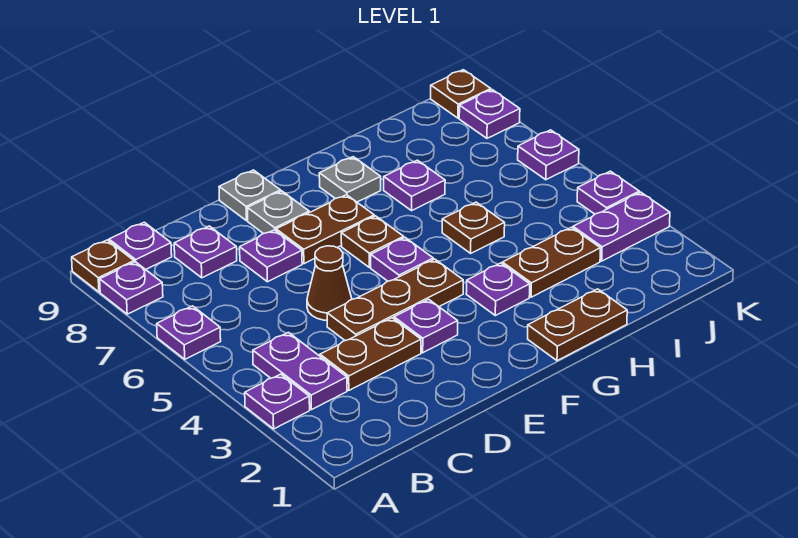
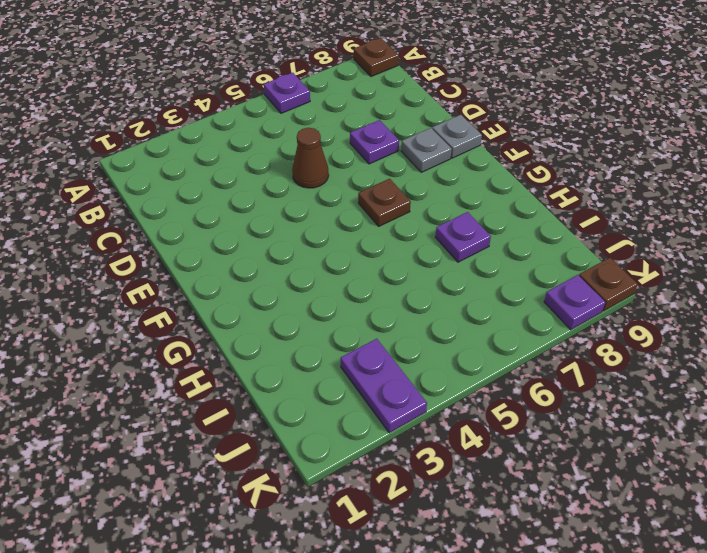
none -> purple plate A3 level 1
none -> purple plate A8 level 1
none -> purple plate B3:B4 level 1

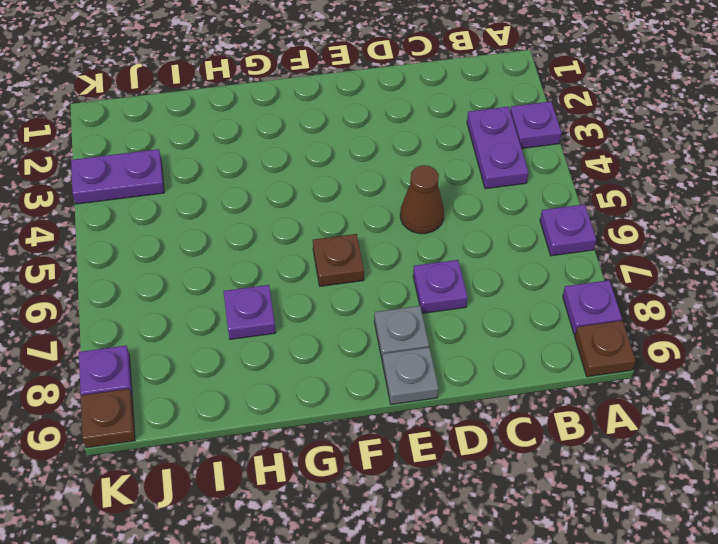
none -> purple plate B9 level 1
none -> brown plate C3:D3 level 1
none -> purple plate C8 level 1

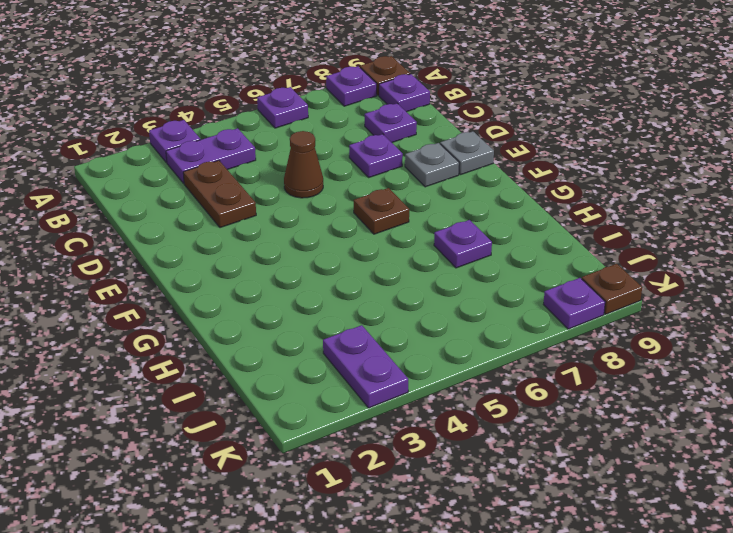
none -> brown plate D4:F4 level 1
none -> purple plate E3 level 1
none -> brown plate E7:F7 level 1

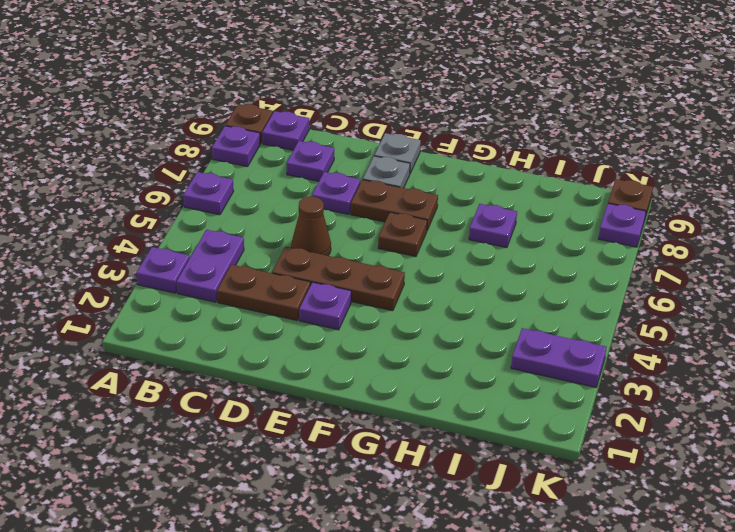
none -> purple plate F5 level 1
none -> brown plate G1:H1 level 1
none -> purple plate G3 level 1

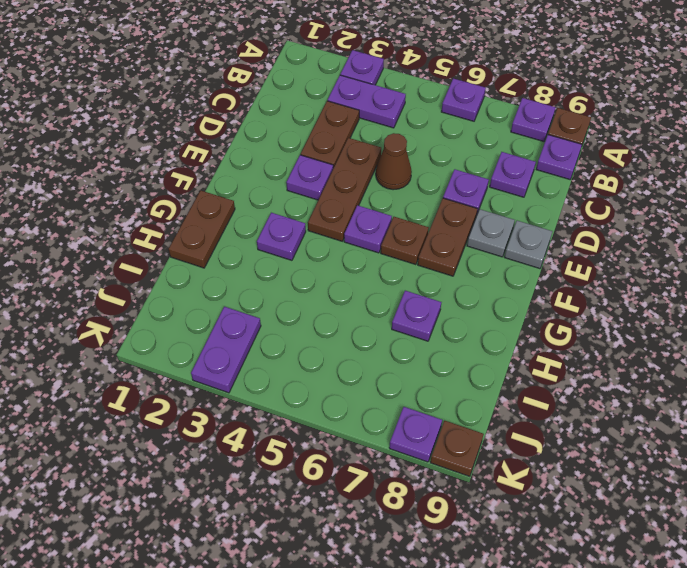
none -> grey plate G8 level 1
none -> brown plate H3:I3 level 1
none -> brown plate H5 level 1

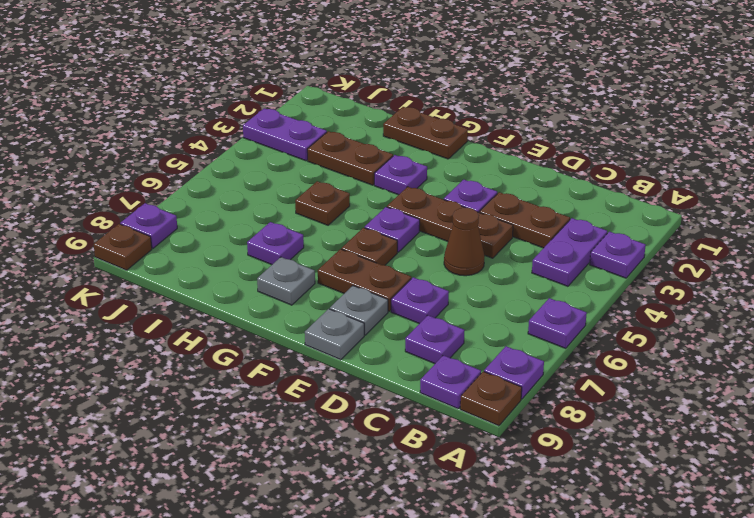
none -> purple plate K4 level 1
none -> purple plate K6 level 1

